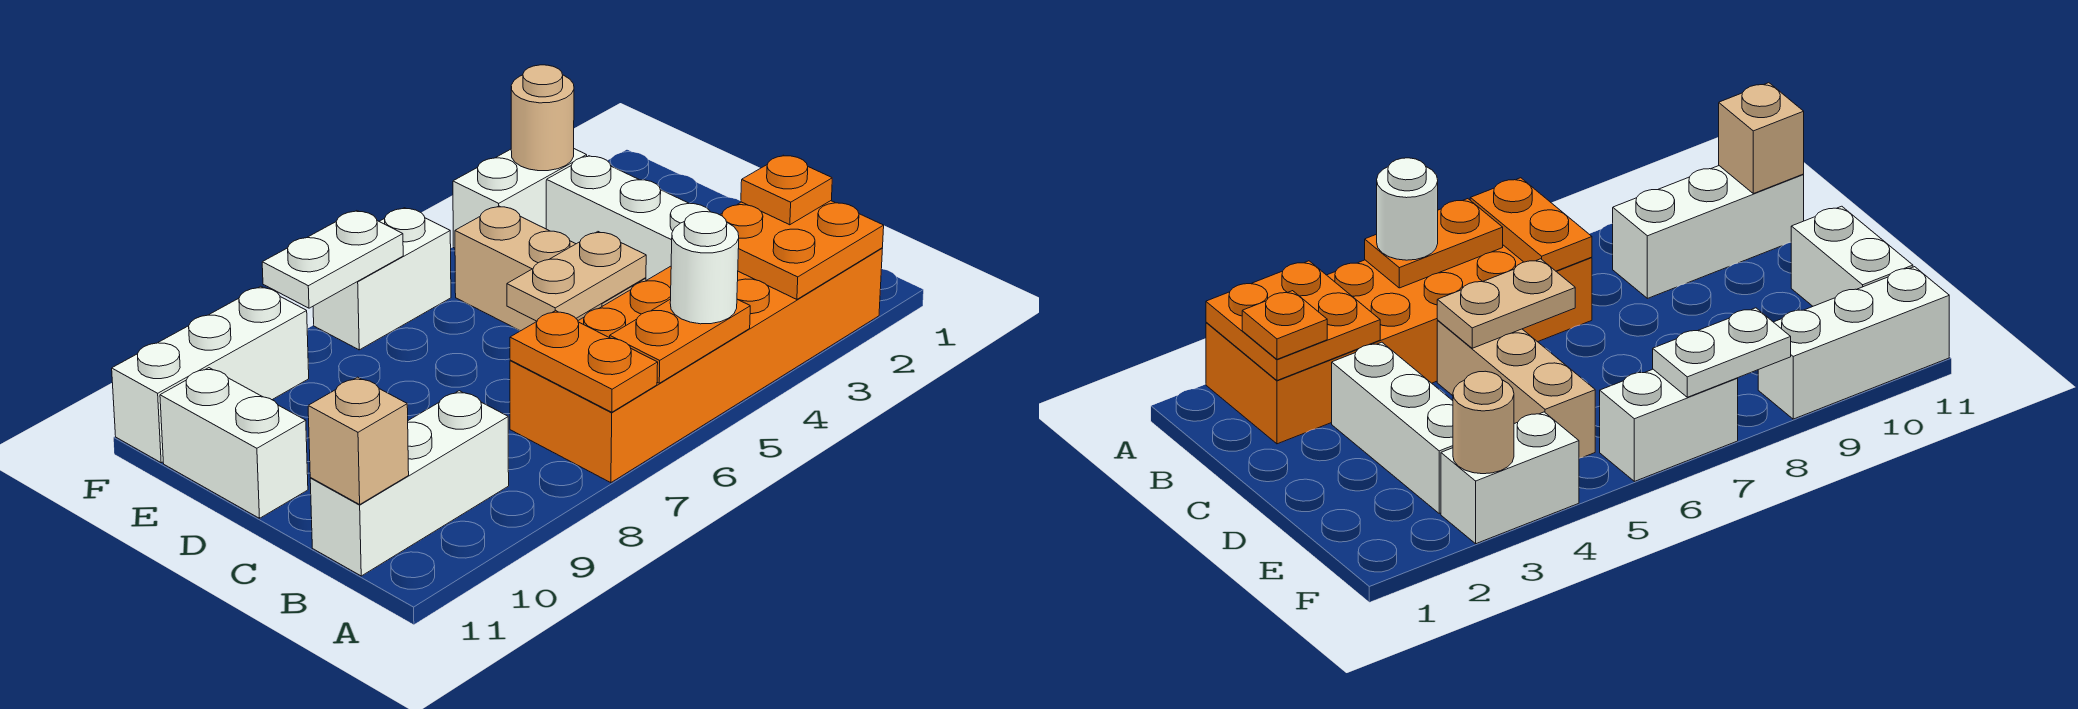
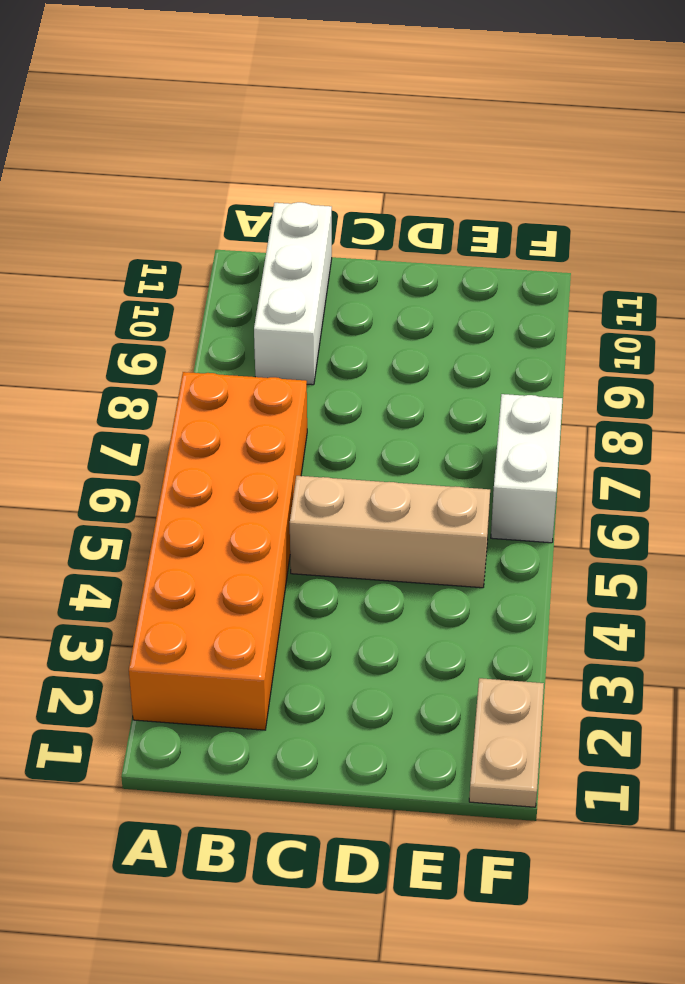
tan plate F1:F2 level 1 -> tan plate C5:C6 level 2
none -> white brick C3:E3 level 1
none -> white brick D11:E11 level 1
none -> white brick F3:F4 level 1

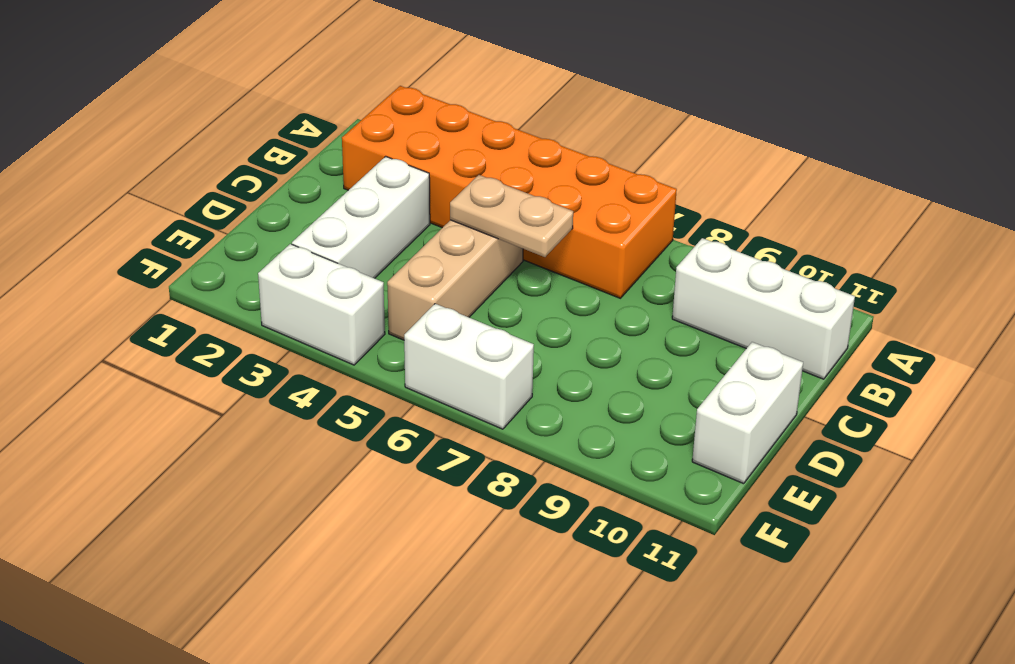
none -> white brick F9:F11 level 1
none -> orange plate A2:B3 level 2
none -> orange plate A5:A6 level 2

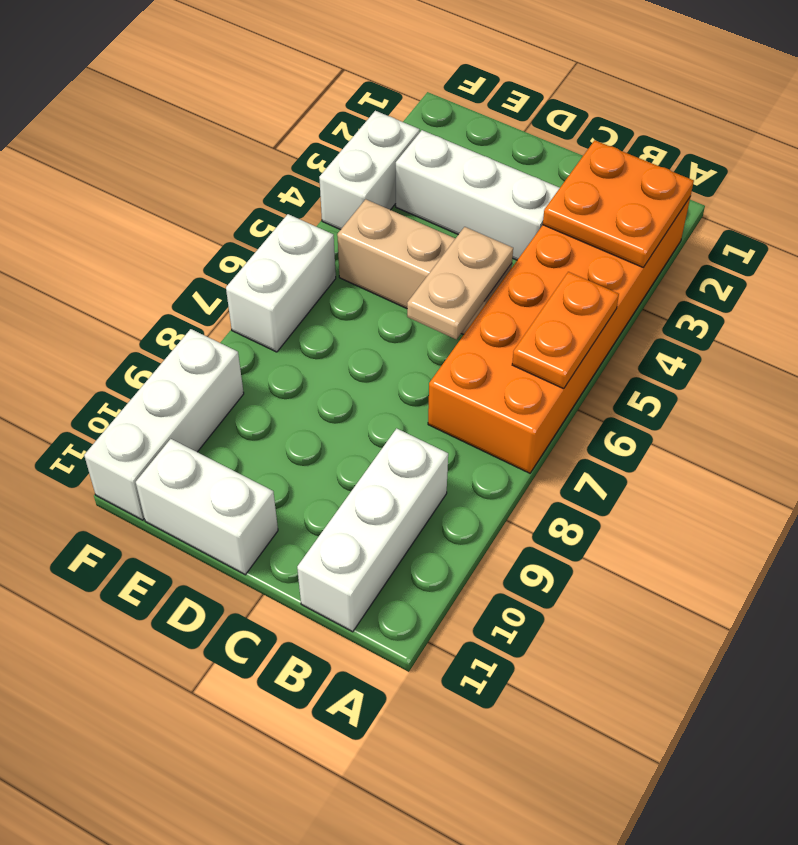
none -> orange plate A7:B7 level 2
none -> tan brick B11 level 2
none -> tan round brick F3 level 2

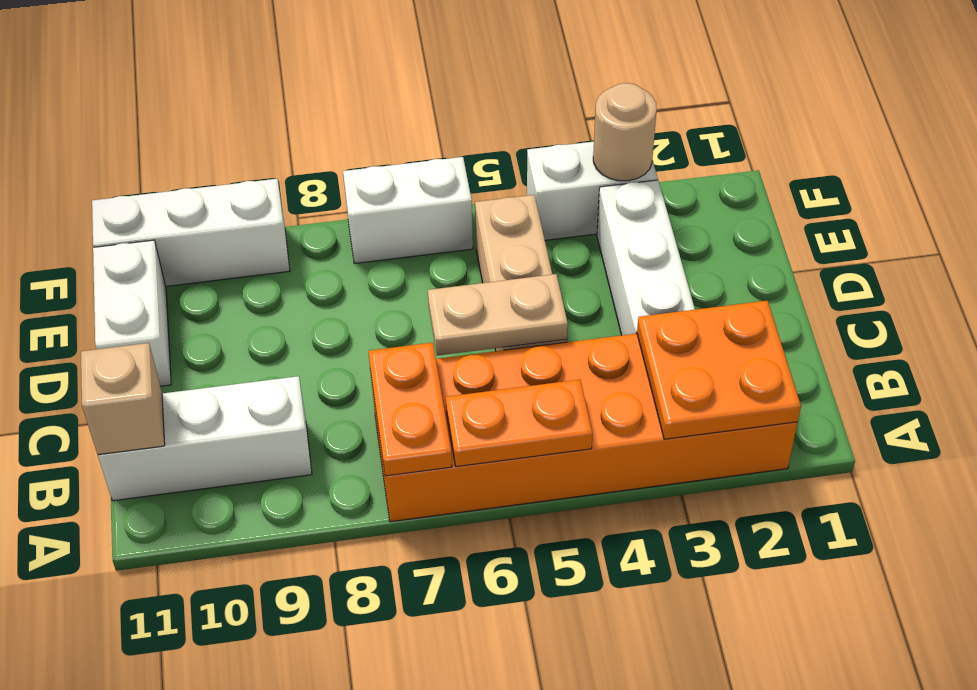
none -> white plate F7:F8 level 2
none -> white round brick A5 level 3
none -> orange plate B2 level 3

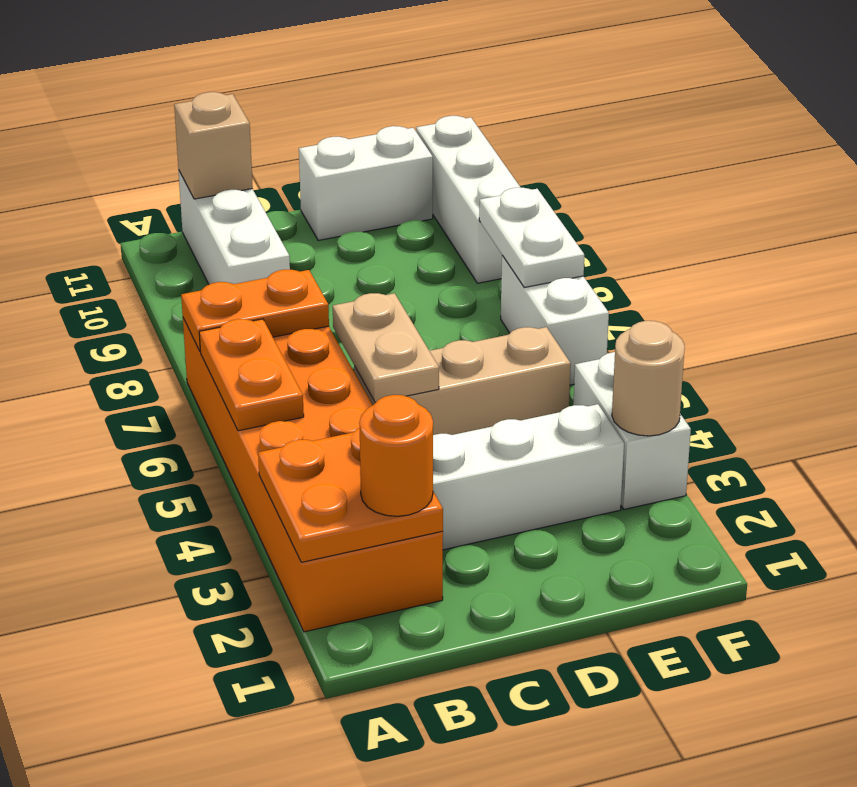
orange round brick B2 level 3 -> orange plate B2 level 3
none -> white round brick A5 level 3

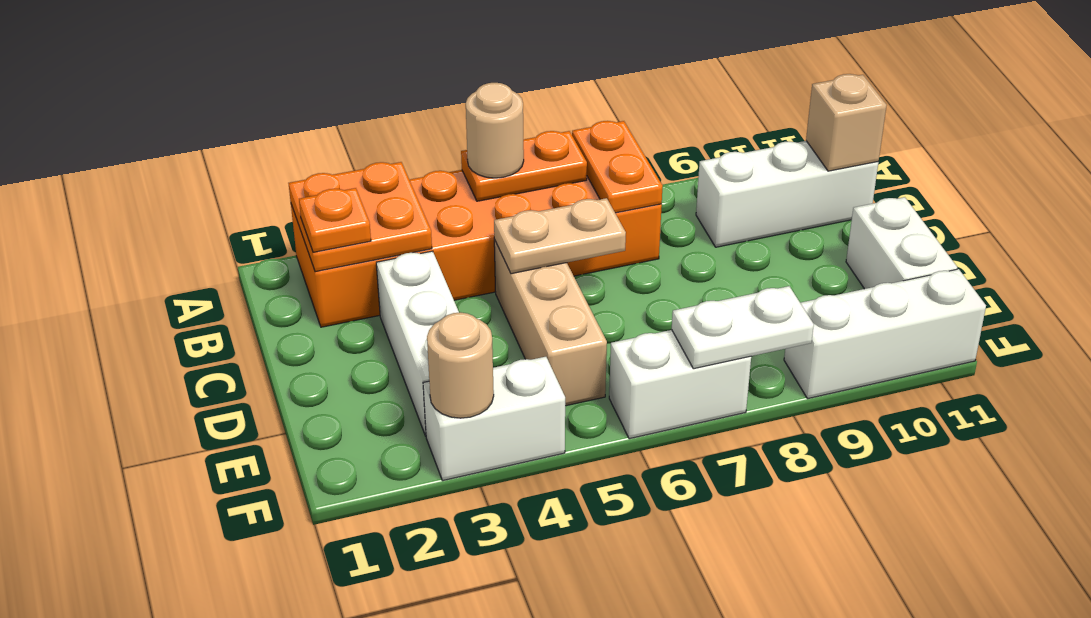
tan round brick A5 level 3 -> white round brick A5 level 3

